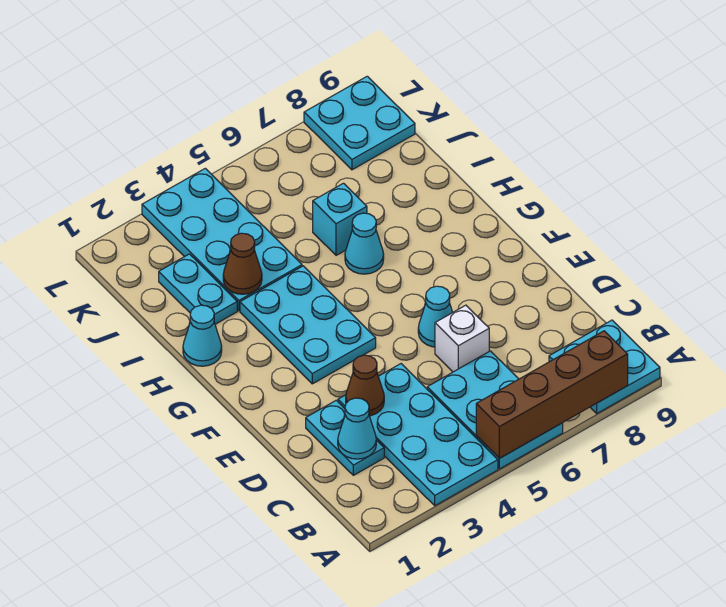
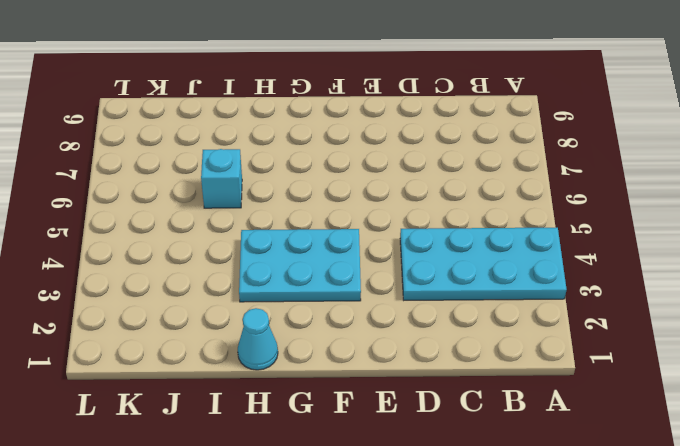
none -> cyan plate A5:C6 level 1
none -> cyan plate A8:B9 level 1
none -> cyan plate C2:D2 level 1

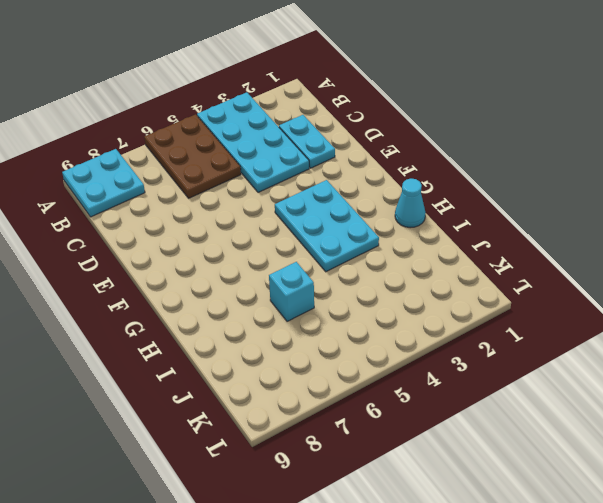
brown plate A5:C6 level 1 -> cyan plate A5:C6 level 1
none -> white brick D6 level 1
none -> cyan cone E6 level 1
none -> cyan cone H6 level 1

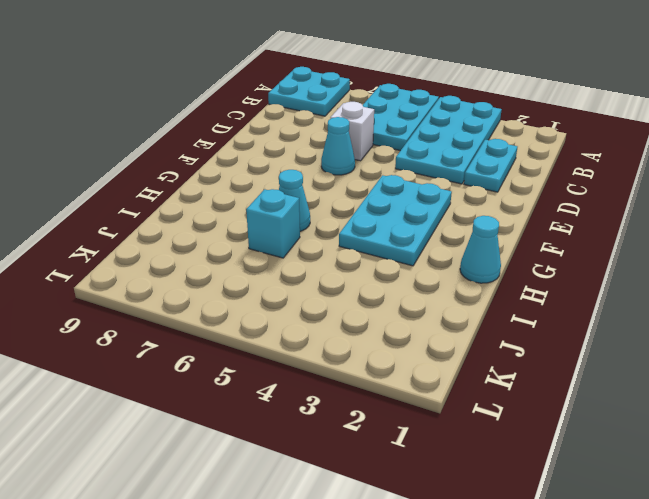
none -> cyan plate I2:J2 level 1
none -> cyan plate I3:L4 level 1
none -> cyan plate K8:L9 level 1

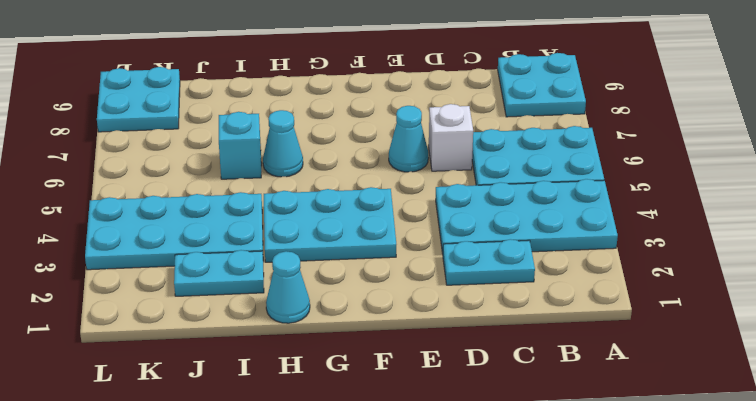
none -> brown brick A5:A8 level 2
none -> cyan cone C2 level 2
none -> brown cone D3 level 2

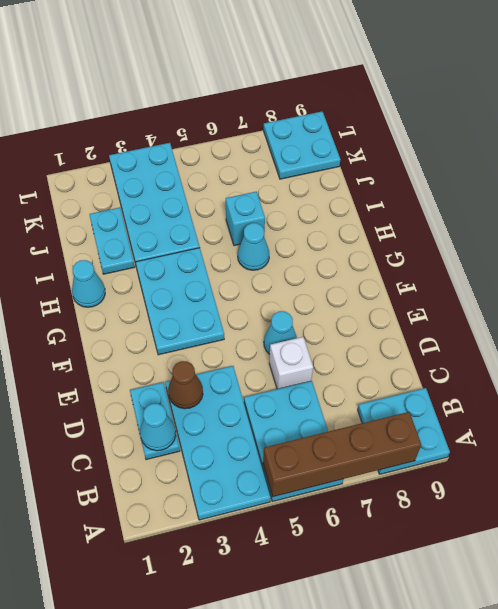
none -> brown cone I3 level 2

